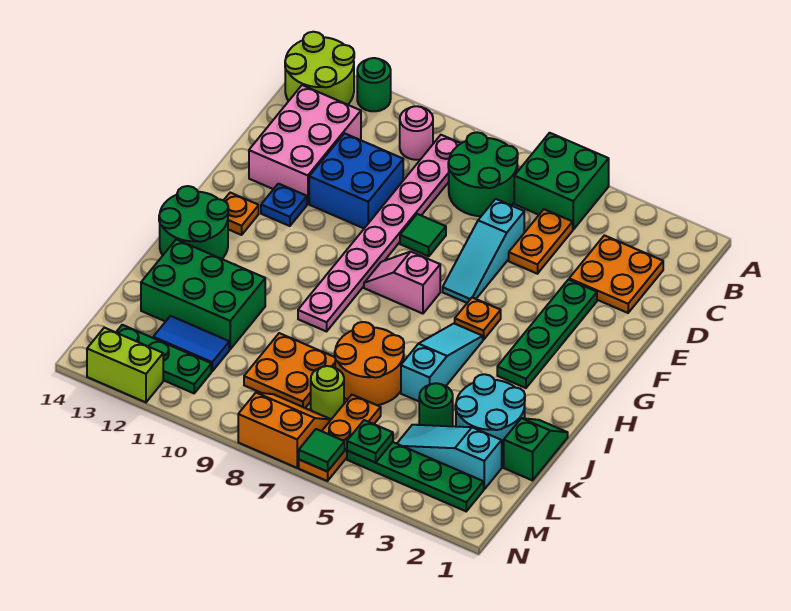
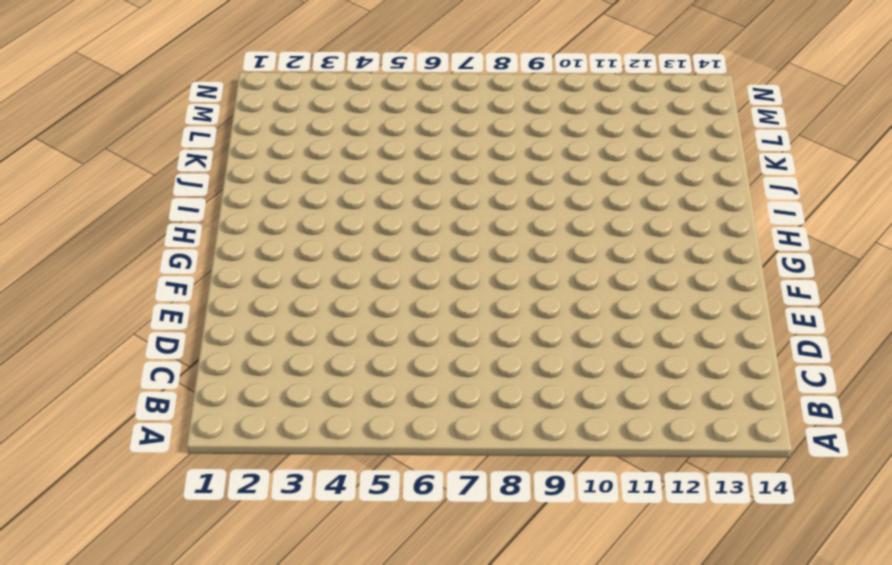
none -> green brick A5:B6 level 1
none -> green round brick A12 level 1
none -> lime round brick A13:B14 level 1
none -> green round brick B7:C8 level 1

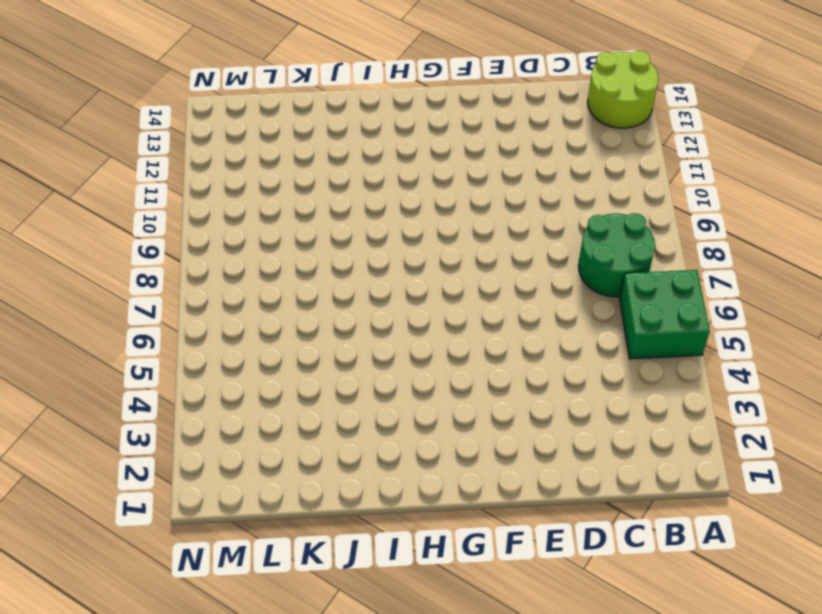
none -> green round brick A12 level 1
none -> pink plate B9:I9 level 1
none -> pink round brick B10 level 1
none -> orange plate C2:D3 level 1

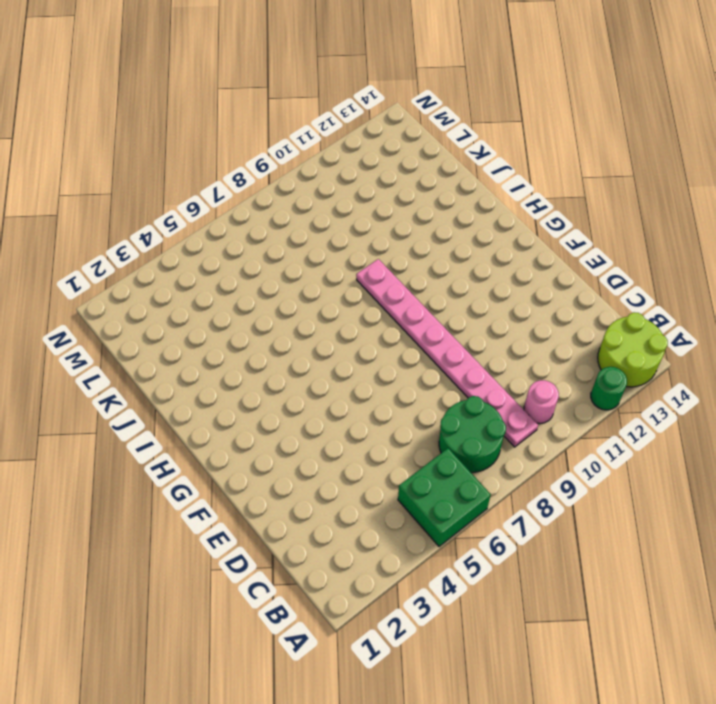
none -> orange plate C2:D3 level 1
none -> orange plate C5:D5 level 1
none -> pink brick C12:E13 level 1
none -> cyan slope D6:F6 level 1 top D

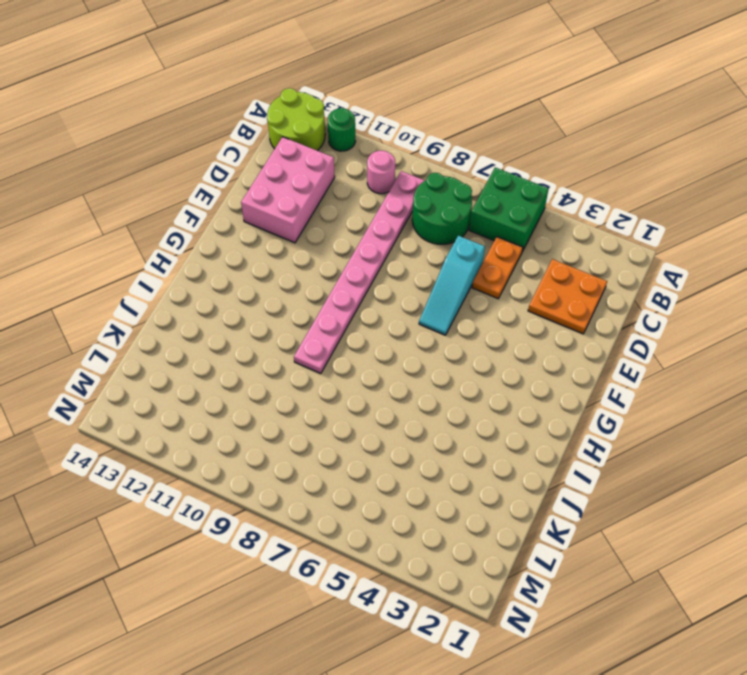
none -> blue brick D10:E11 level 1
none -> green plate E3:H3 level 1
none -> green tile E8 level 1
none -> blue plate F12 level 1

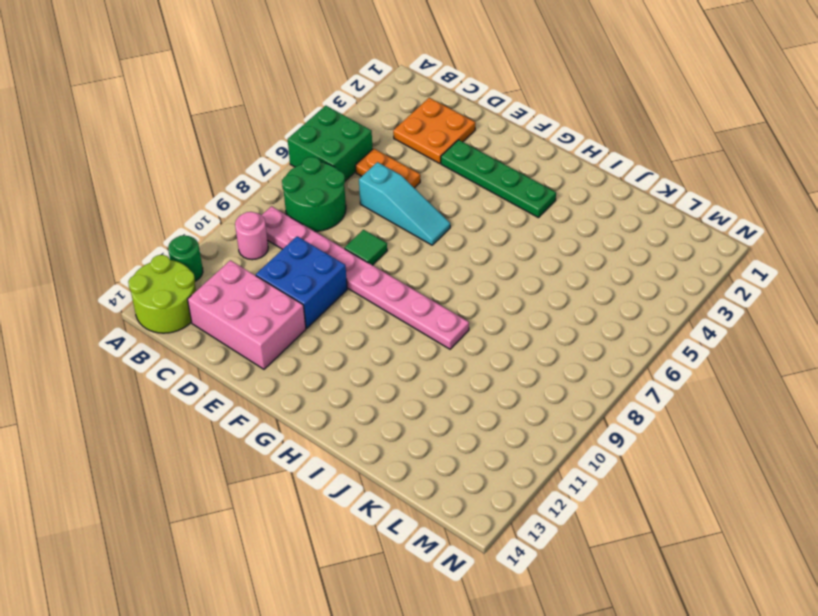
none -> blue plate F12 level 1
none -> orange plate G5 level 1
none -> pink slope G7:G8 level 1 top 7
none -> orange plate G13 level 1

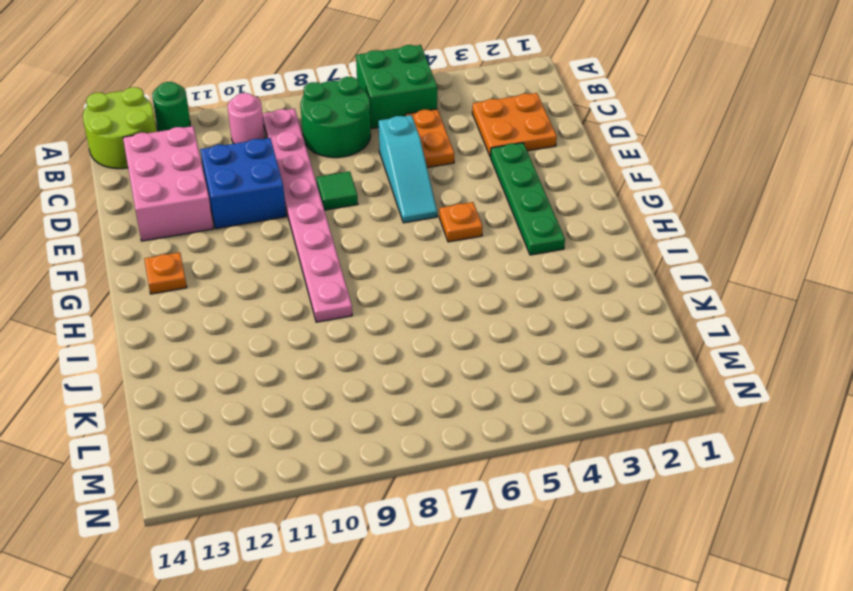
none -> blue plate F12 level 1
none -> pink slope G7:G8 level 1 top 7
none -> cyan slope H5:J5 level 1 top J
none -> green round brick H13:I14 level 1

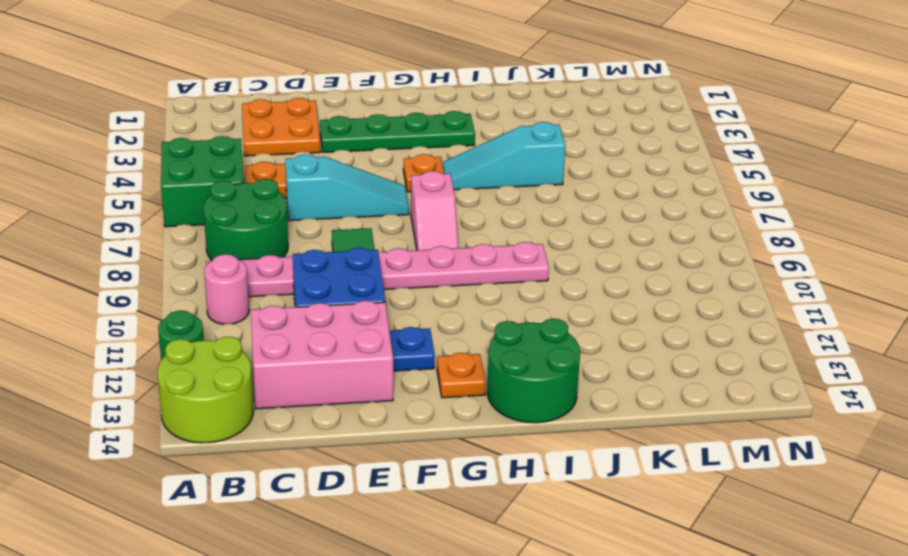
none -> green slope J1:K1 level 1 top K
none -> cyan round brick J2:K3 level 1
none -> orange round brick J6:K7 level 1
none -> green brick J11:K13 level 1

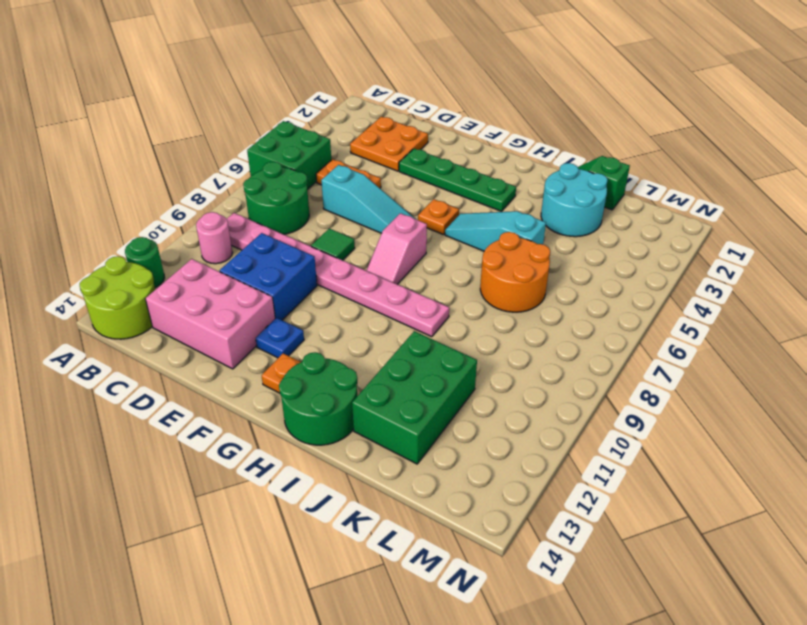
none -> green round brick K4 level 1
none -> orange plate K8:L9 level 1
none -> cyan slope L2:L4 level 1 top 2
none -> orange plate L6:N6 level 1

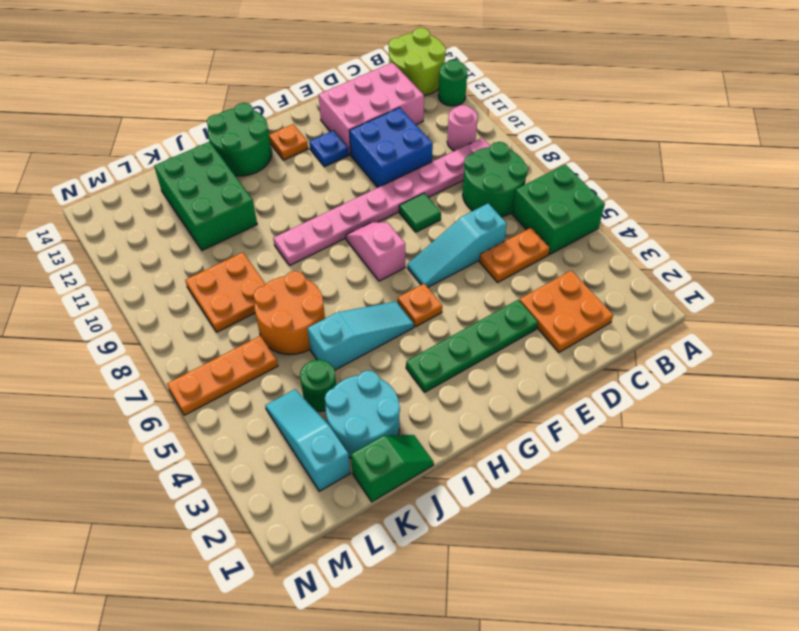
none -> lime round brick L7 level 1
none -> blue tile L11:L12 level 1
none -> green plate M2:M5 level 1
none -> orange slope M7:N8 level 1 top N

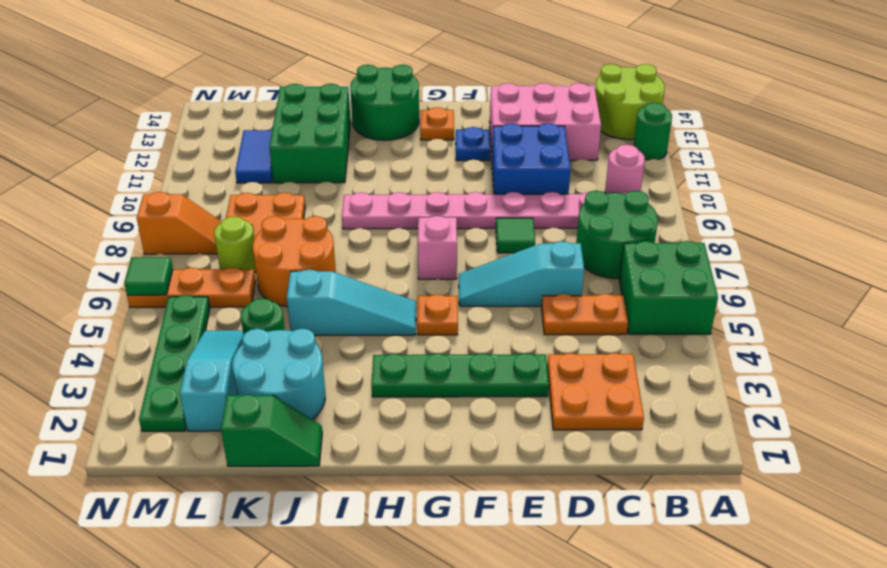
orange slope M8:N8 level 1 top N -> orange slope M7:N8 level 1 top N
none -> green plate M11:M13 level 1
none -> lime brick N12:N13 level 1
none -> green plate M5 level 2

